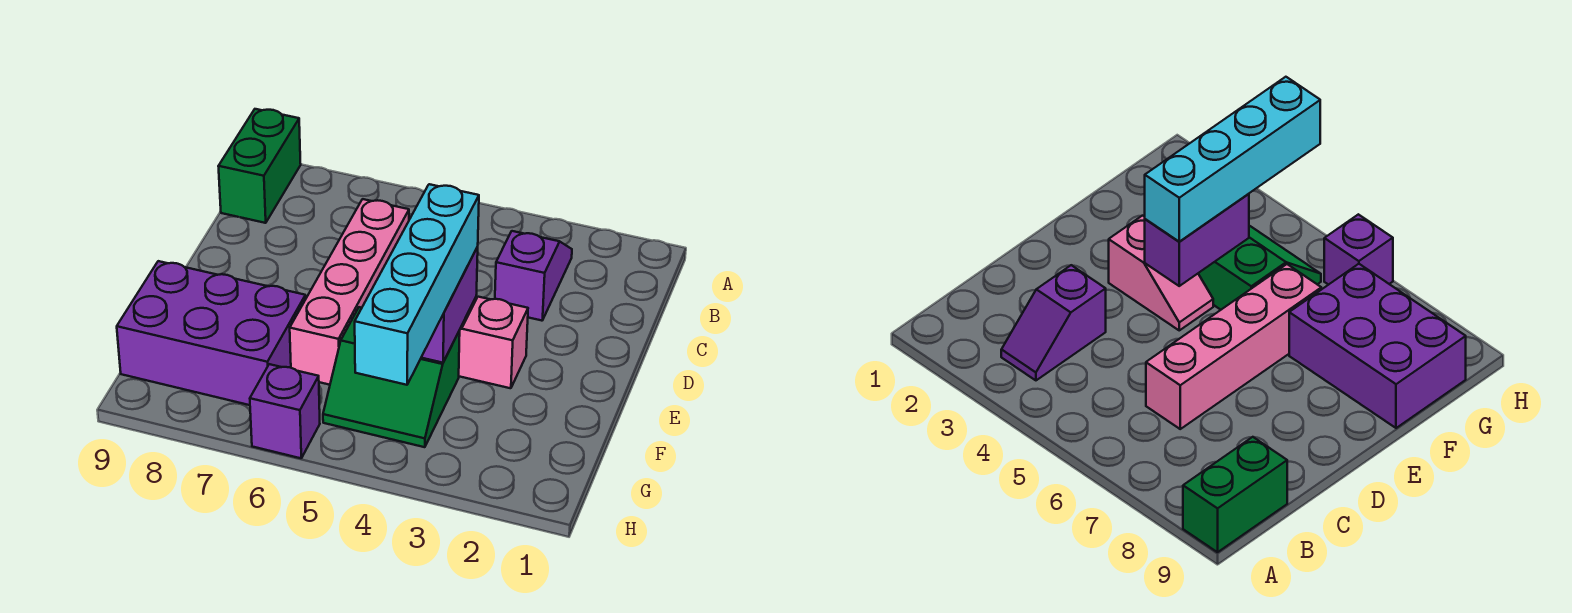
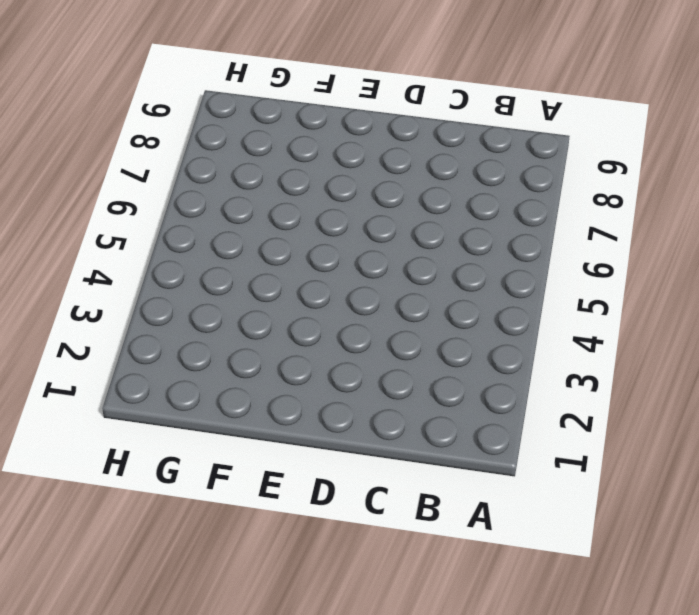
none -> green brick A9:B9 level 1
none -> purple slope B3:C3 level 1 top C

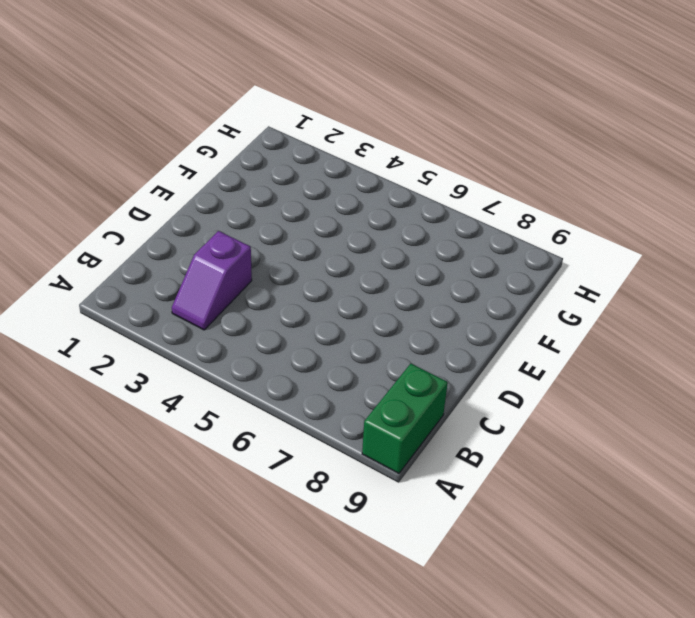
none -> pink brick C6:F6 level 1
none -> pink slope E3:E4 level 1 top 3

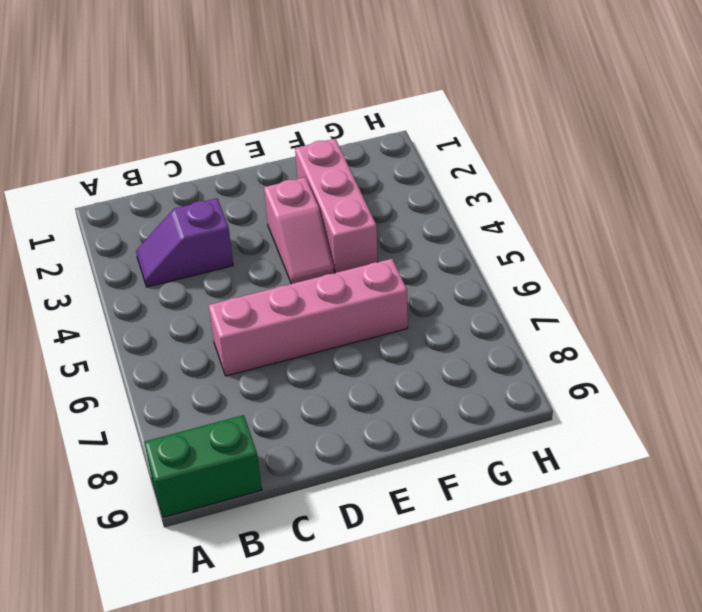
pink brick F2:F4 level 1 -> green slope F4:G5 level 1 top F
none -> purple brick F7:G9 level 1
none -> purple brick H6 level 1

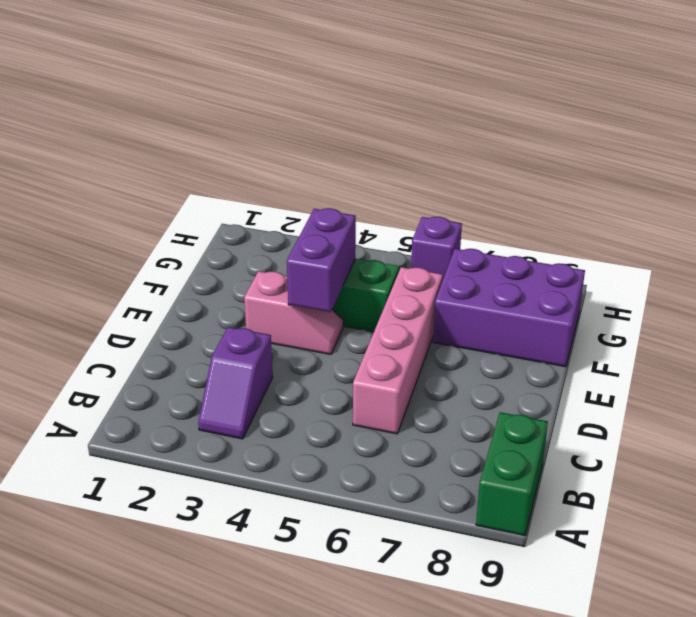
none -> cyan brick E4:H4 level 3

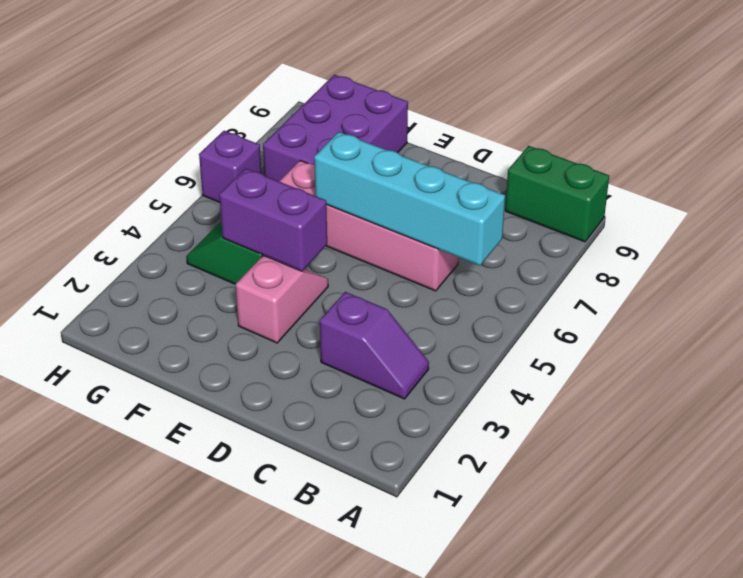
cyan brick B6:E6 level 2 -> cyan brick E4:H4 level 3

